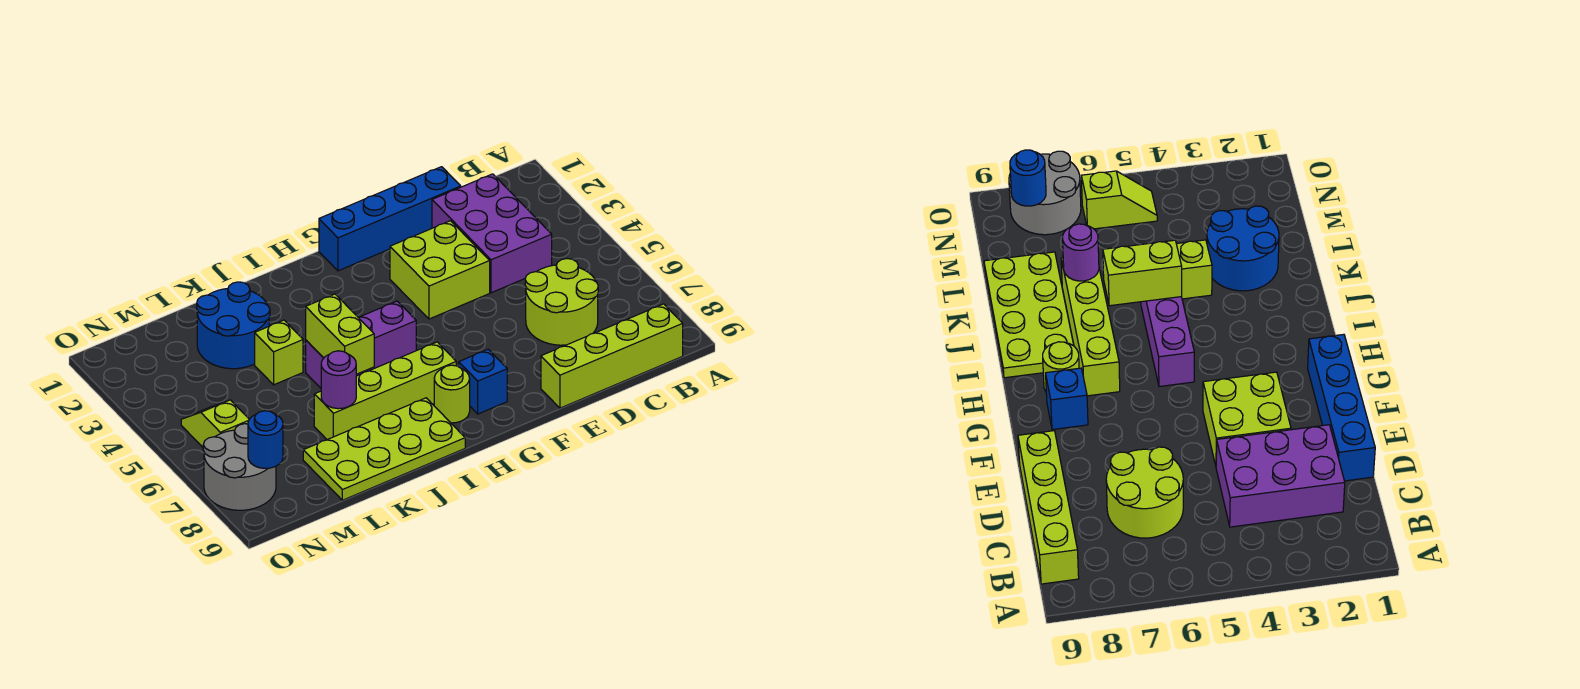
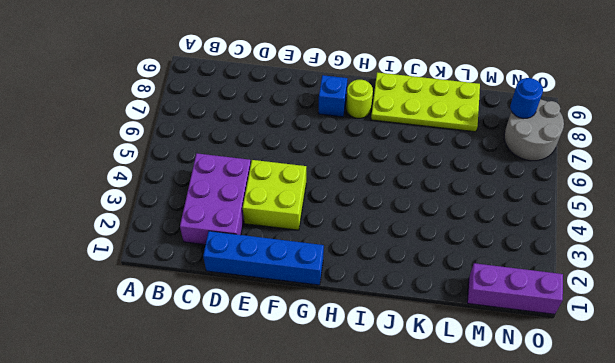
purple brick M1:O1 level 1 -> purple brick H5:J5 level 1
none -> lime brick B9:E9 level 1
none -> lime round brick C6:D7 level 1
none -> lime brick H7:K7 level 1

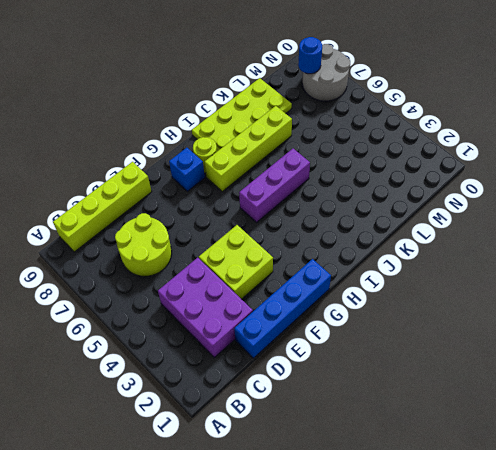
none -> blue round brick K2:L3 level 1
none -> lime brick K4 level 1
none -> lime slope N5:N6 level 1 top 6

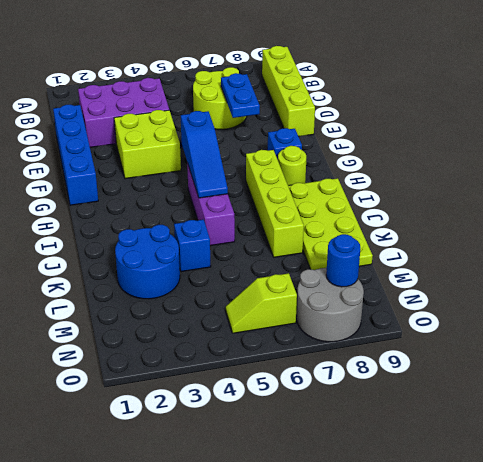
blue plate D7:E7 level 2 -> none
blue slope G5:I5 level 2 top G -> none
blue brick K4 level 1 -> lime brick K4 level 1
none -> lime brick J5:J6 level 2
none -> purple round brick K7 level 2

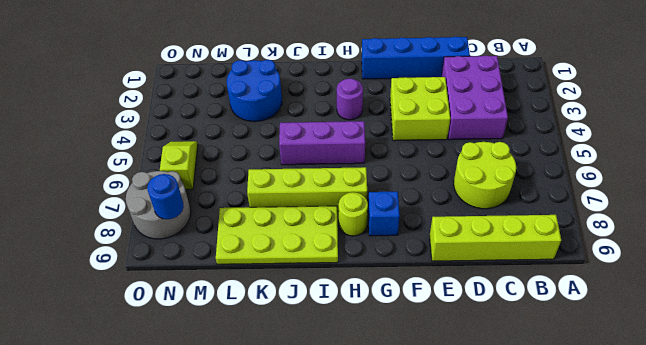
purple round brick H3 level 1 -> purple round brick K7 level 2
none -> lime brick K4 level 1
none -> lime brick J5:J6 level 2

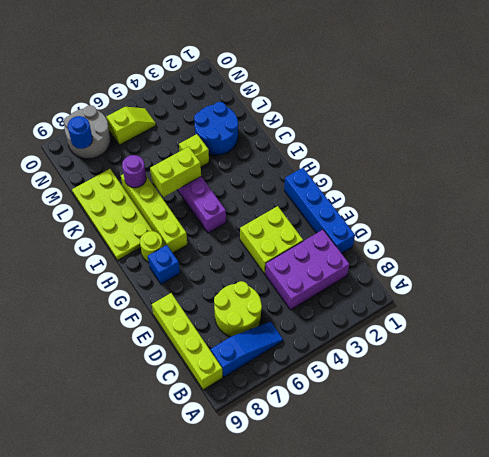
blue slope B6:B8 level 1 top 8 -> none

